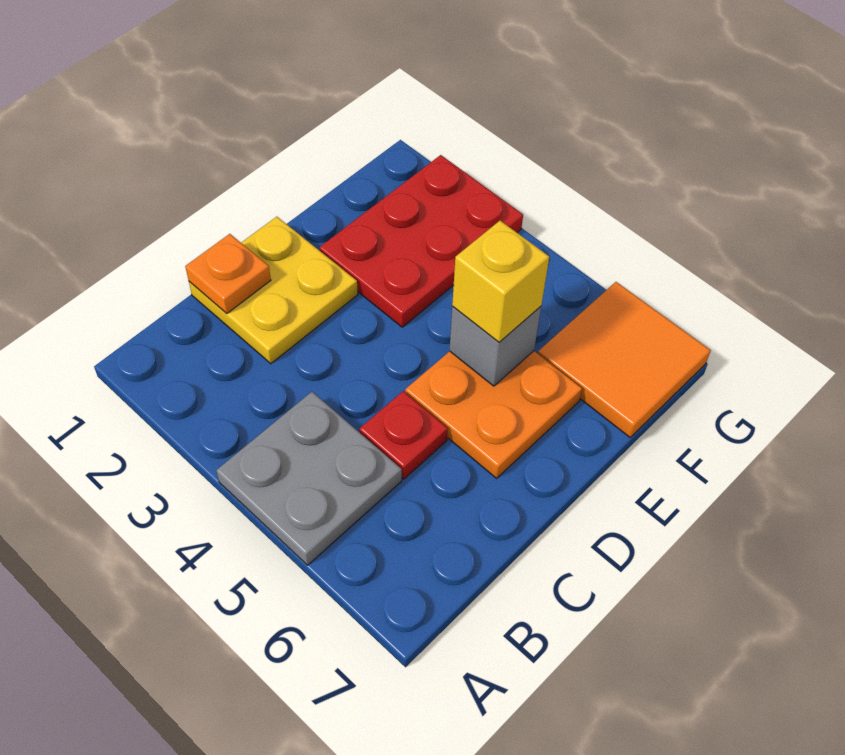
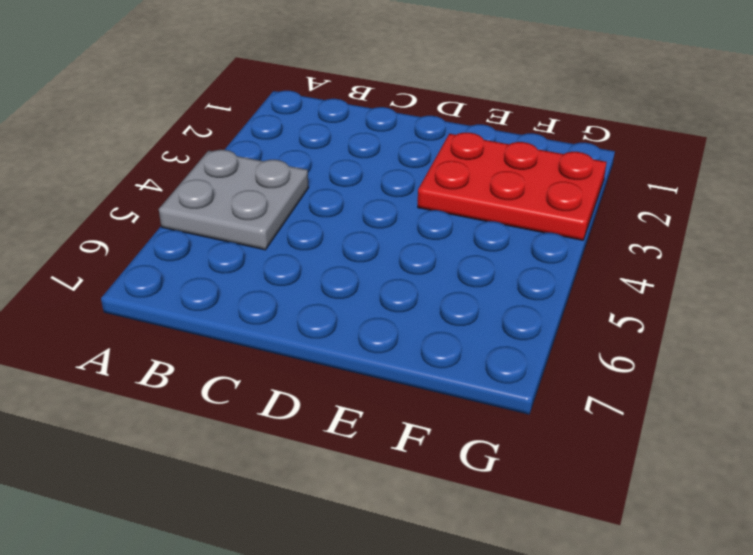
none -> yellow plate C1:D2 level 1
none -> red plate C5 level 1

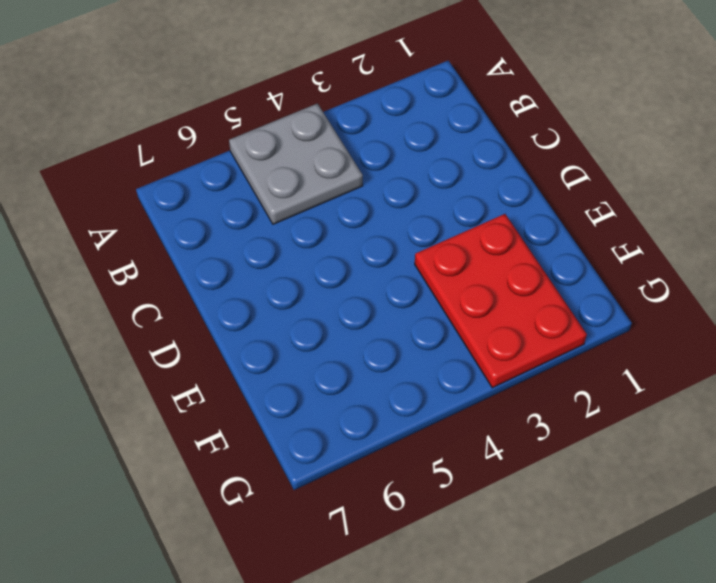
none -> yellow plate C1:D2 level 1
none -> red plate C5 level 1

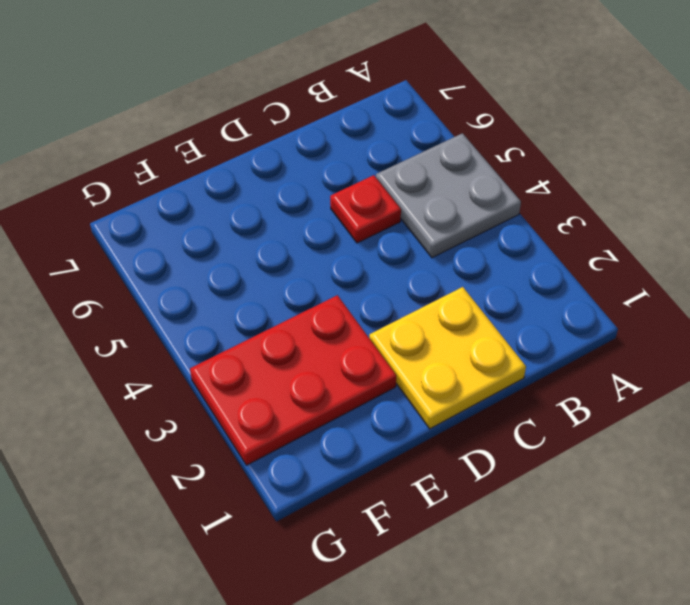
none -> orange plate D5:E6 level 1
none -> orange tile F6:G7 level 1

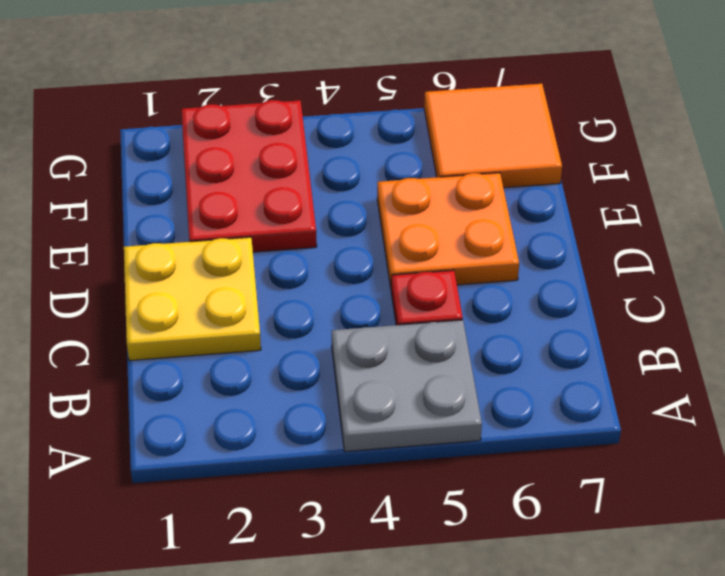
none -> orange plate C1 level 2
none -> grey brick E5 level 2

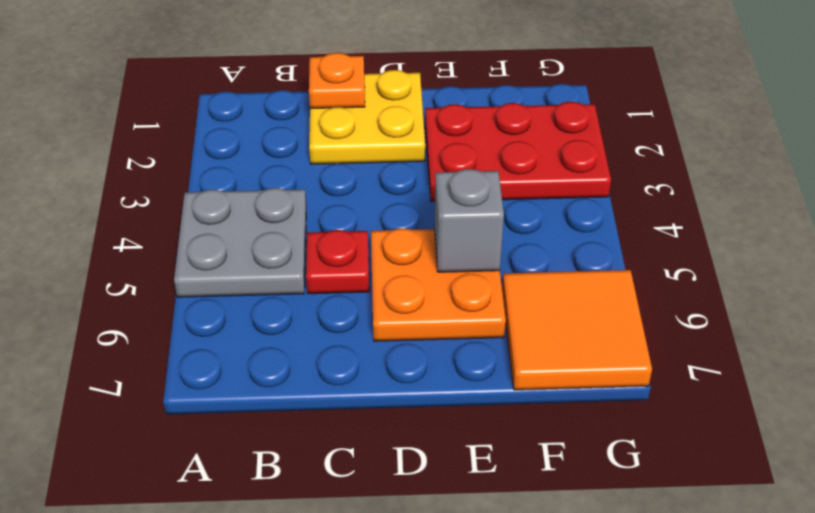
none -> yellow brick E5 level 3

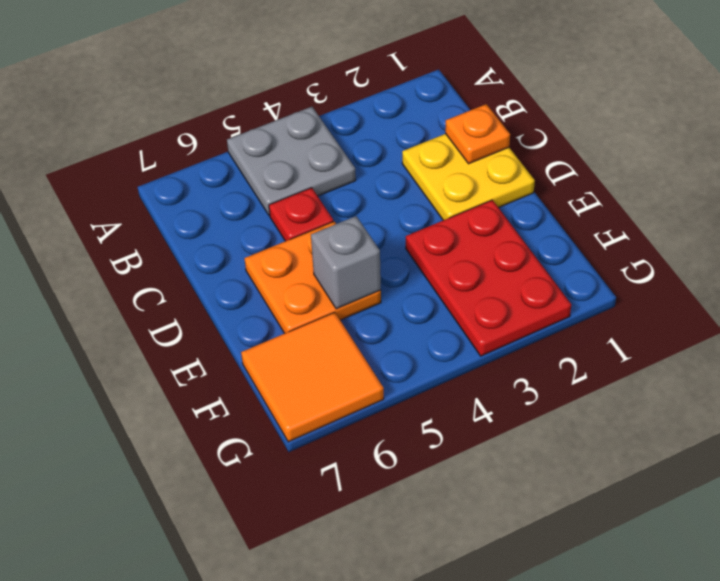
none -> yellow brick E5 level 3

